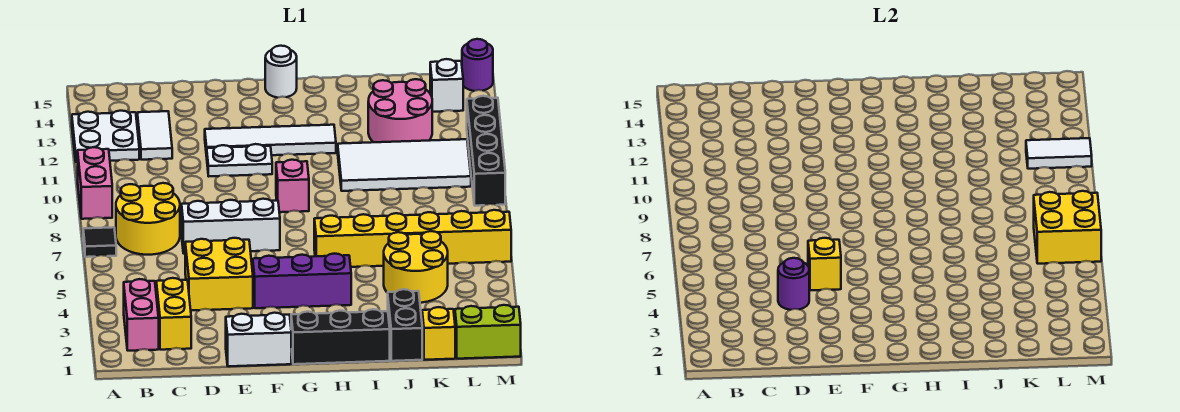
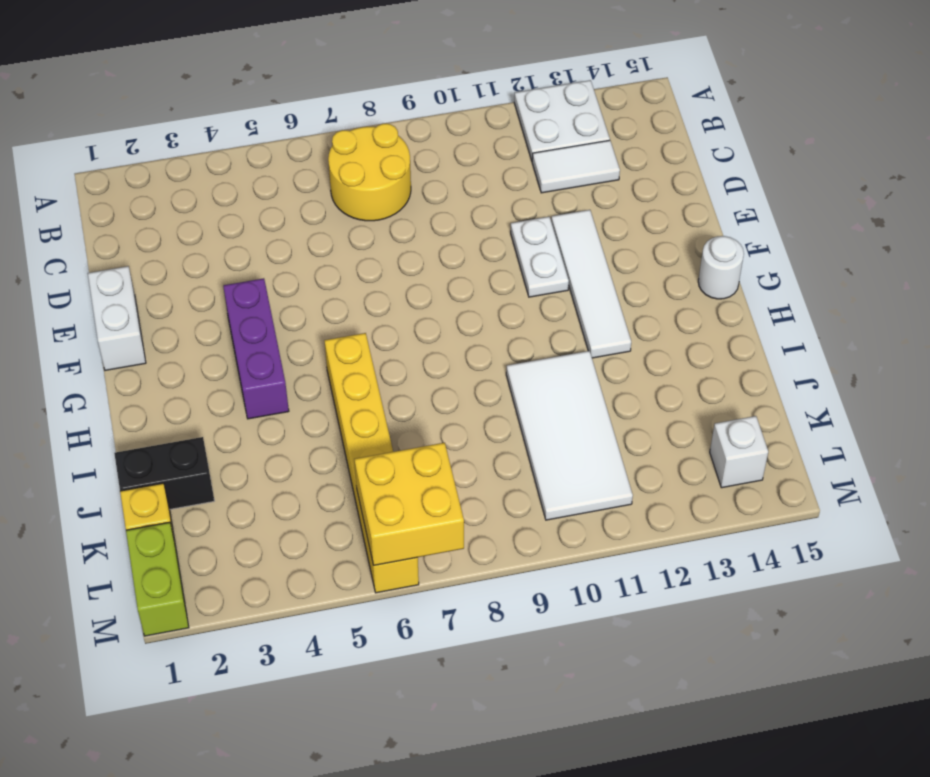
none -> black tile A7 level 1
none -> pink brick A9:A10 level 1
none -> pink brick B2:B3 level 1
none -> yellow brick C2:C3 level 1

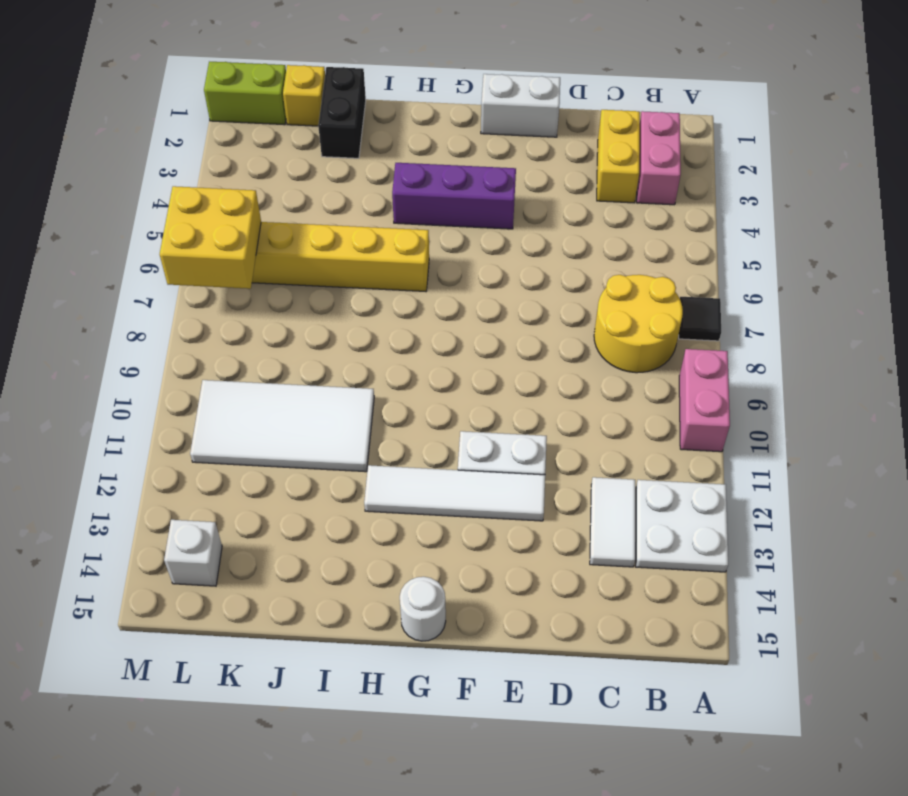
none -> yellow brick D4:E5 level 1
none -> white brick D7:F7 level 1
none -> black brick G1:I1 level 1
none -> pink brick G9 level 1

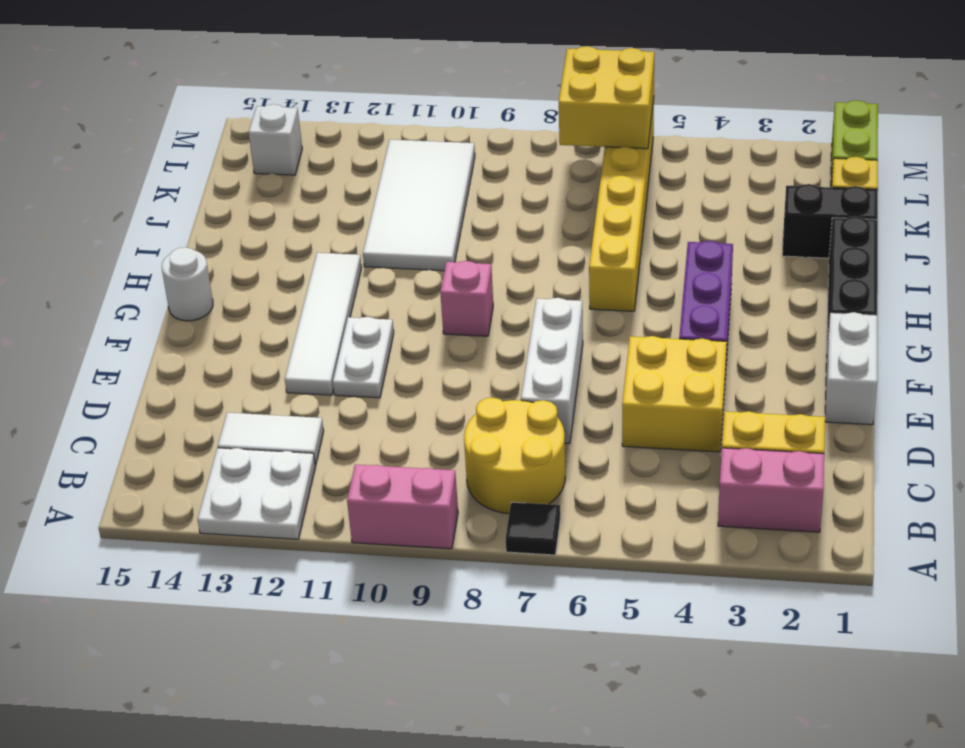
none -> yellow round brick J4:K5 level 1
none -> pink round brick J12:K13 level 1
none -> black brick M9:M12 level 1
none -> purple round brick M15 level 1

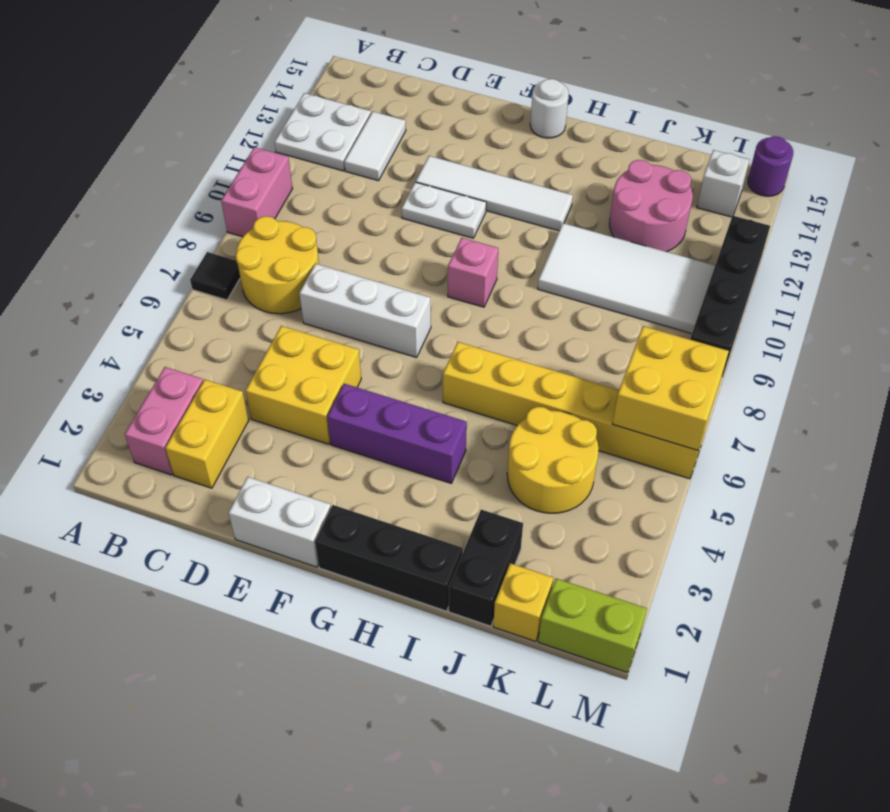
none -> purple round brick D4 level 2
none -> yellow brick E5 level 2
none -> white tile L11:M11 level 2

